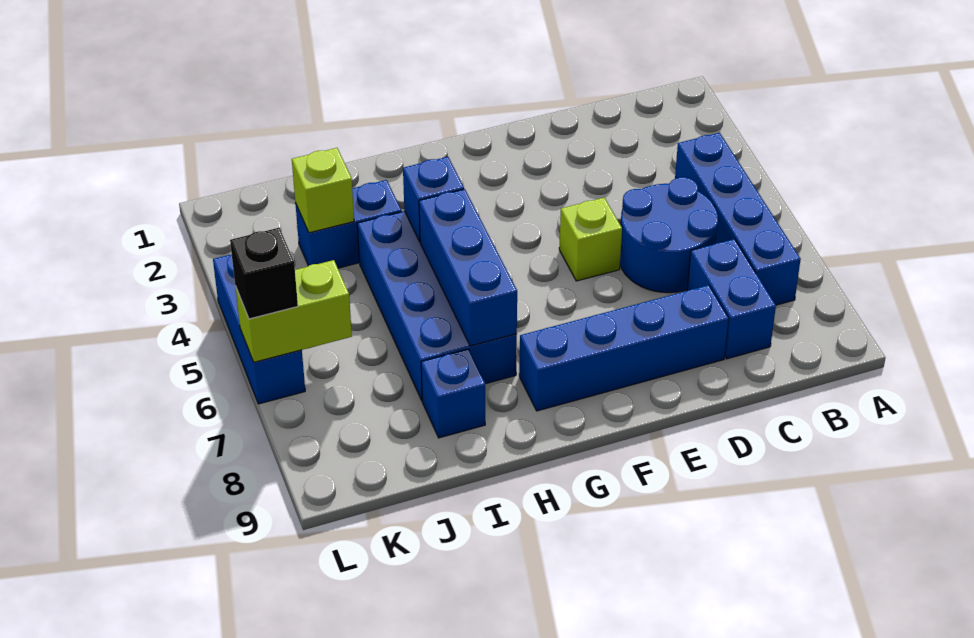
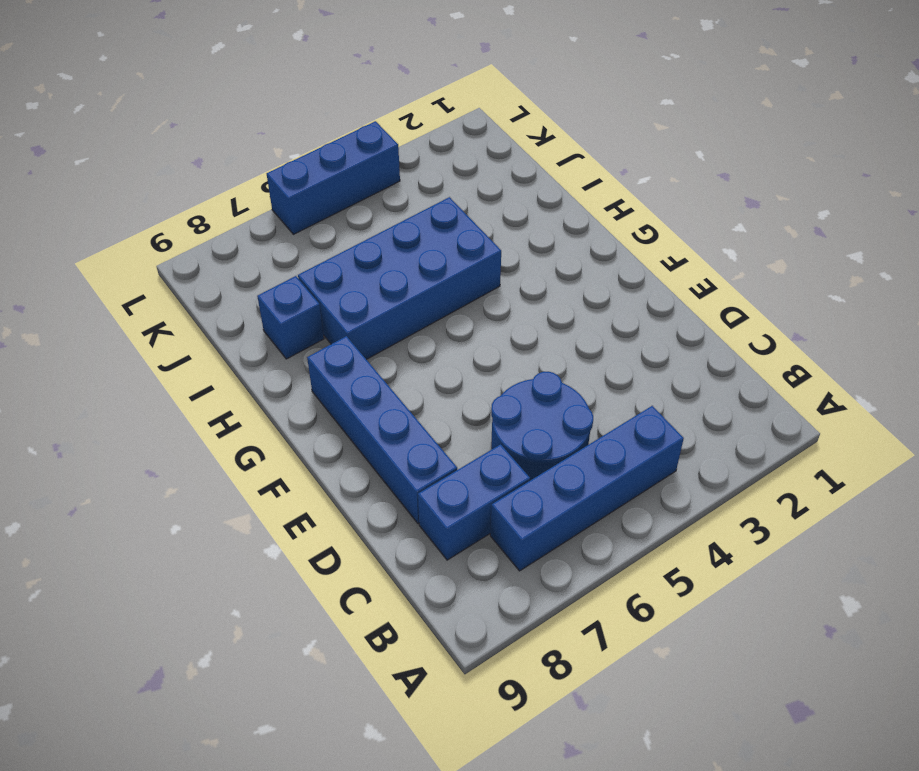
none -> lime brick E5 level 1
none -> blue brick I3:J3 level 1
none -> blue brick H4 level 2

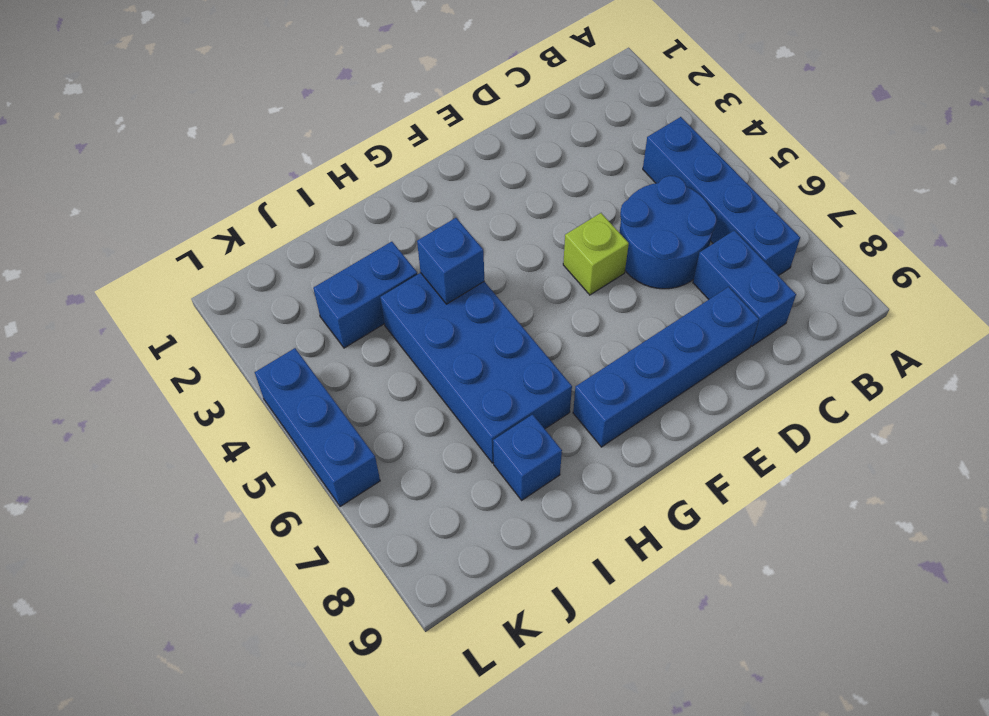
none -> blue brick H5:H7 level 2
none -> lime brick J3 level 2
none -> lime brick K6:L6 level 2

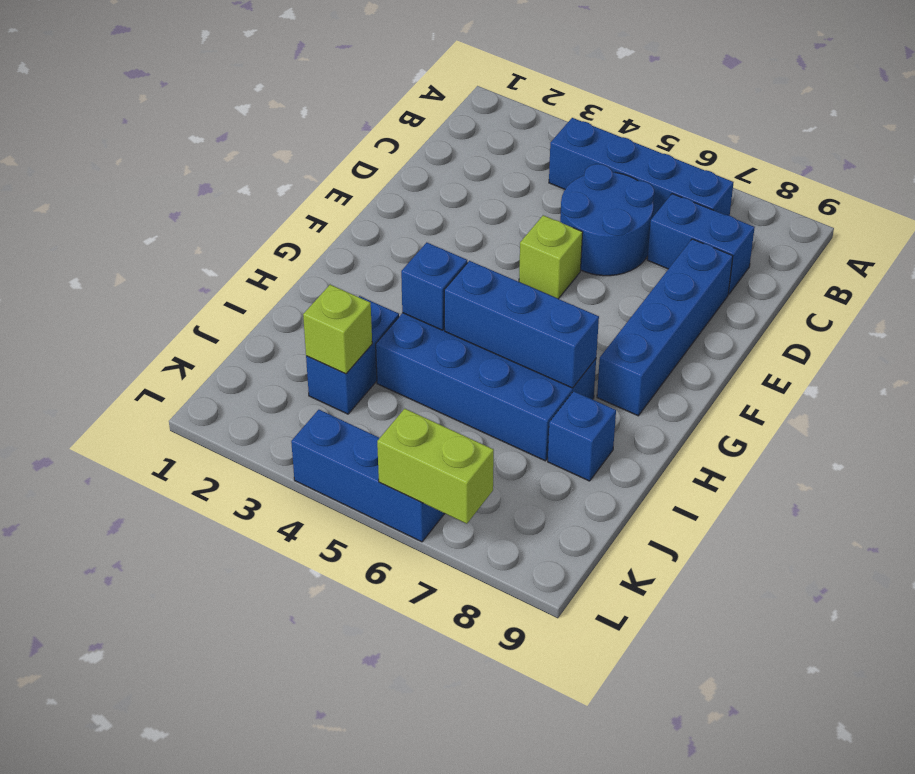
lime brick L6:L7 level 2 -> lime brick K6:L6 level 2
none -> black brick L6 level 3

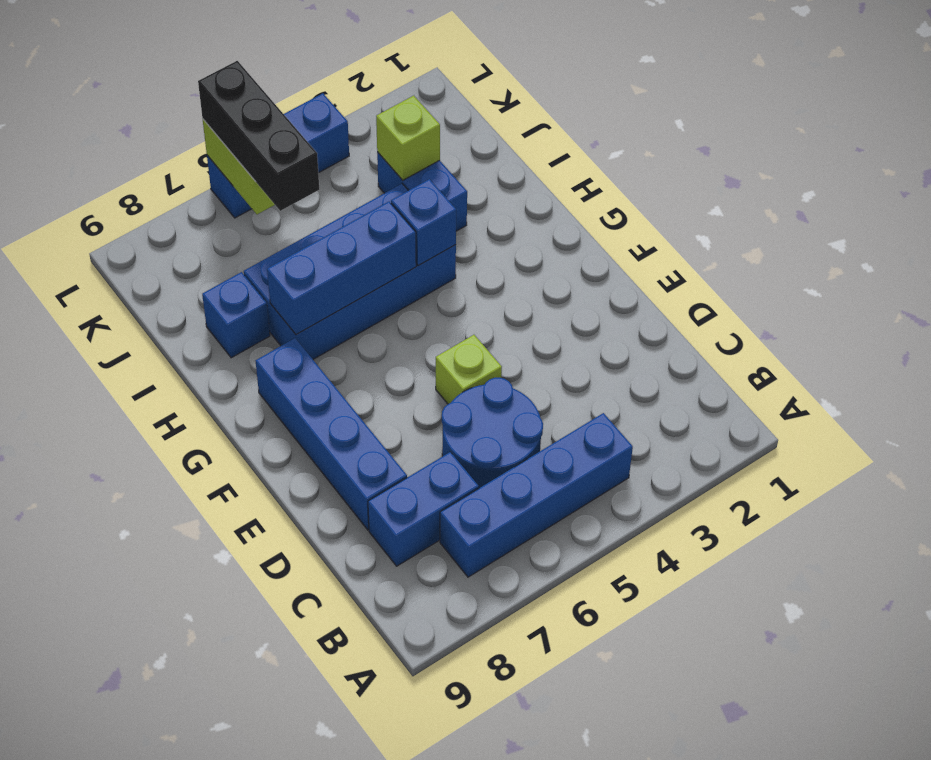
black brick J6:L6 level 3 -> black brick L6 level 3

